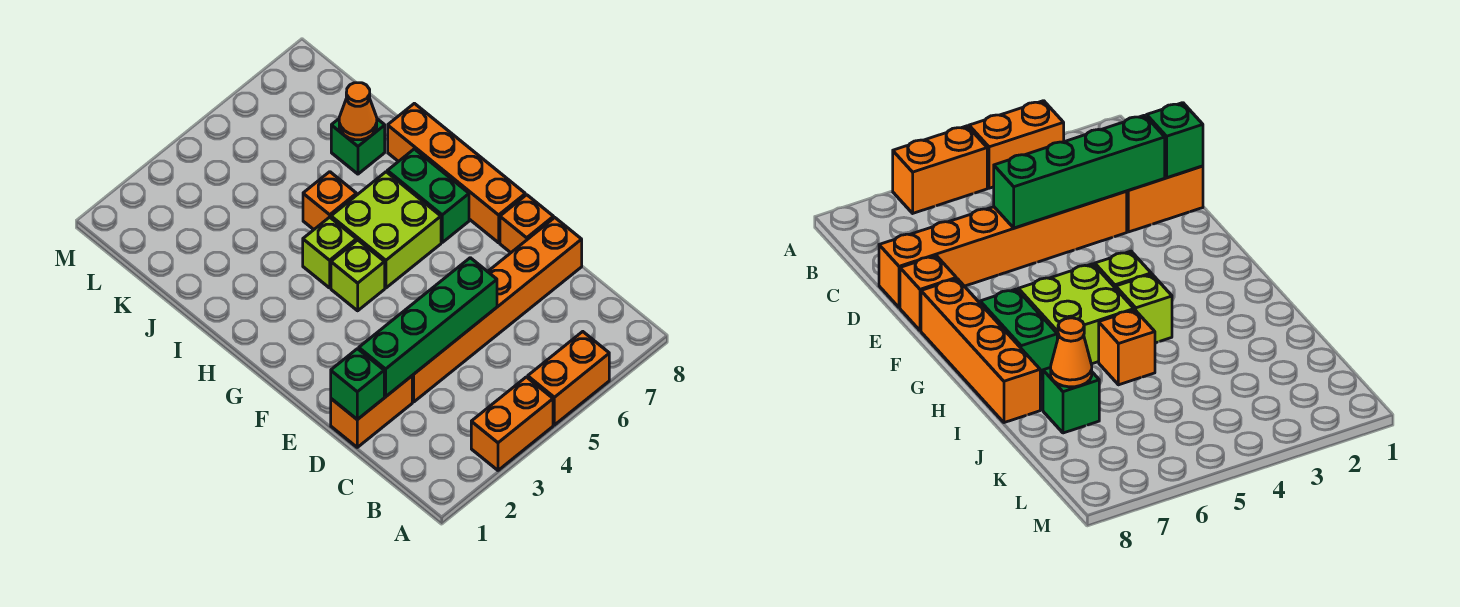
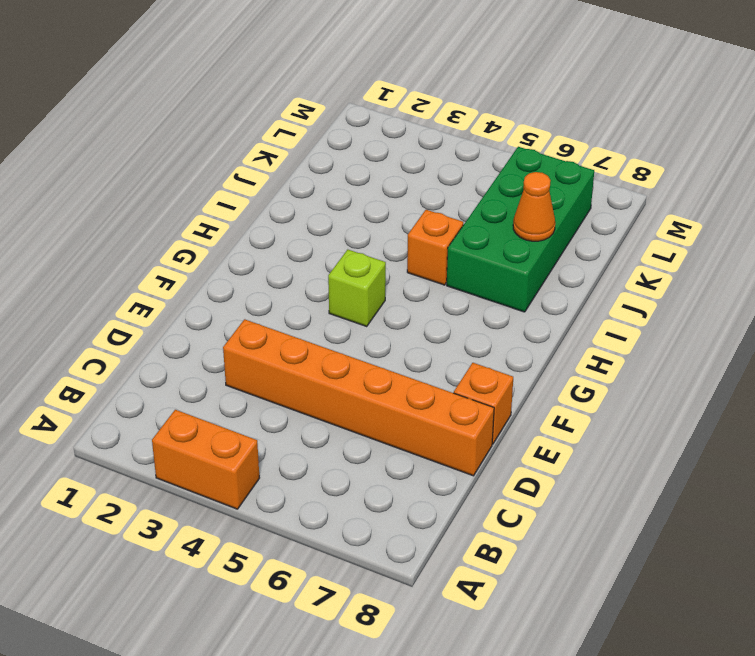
green brick I6:L7 level 1 -> green brick J7 level 1
none -> orange brick A5:A6 level 1
none -> orange brick D1:D2 level 1
none -> orange brick F8:I8 level 1

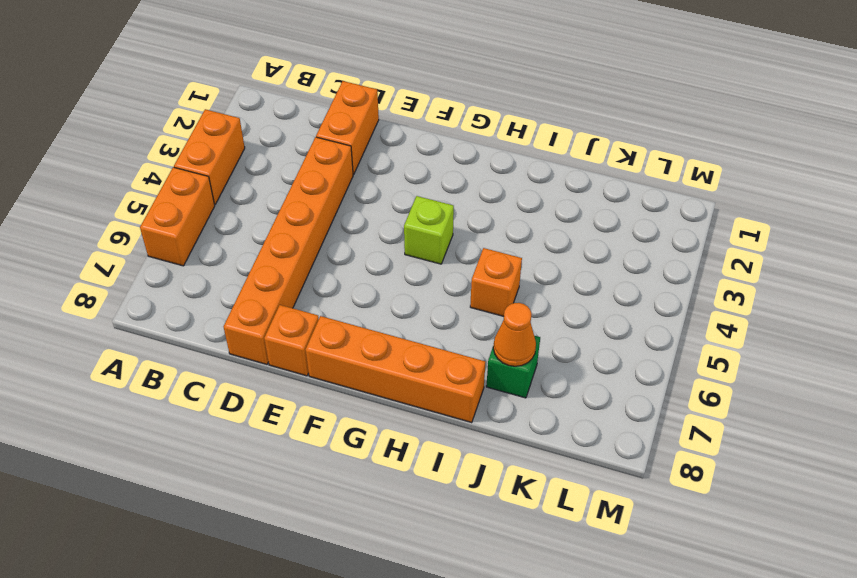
none -> lime brick G5:H6 level 1
none -> green brick G7:H7 level 1
none -> lime brick H4 level 1

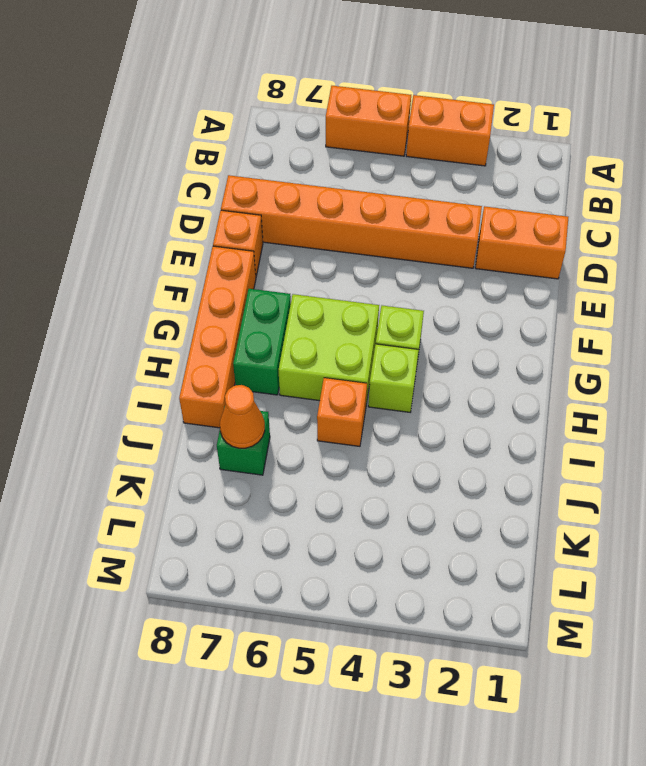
none -> green brick D1 level 2
none -> green brick D2:D5 level 2

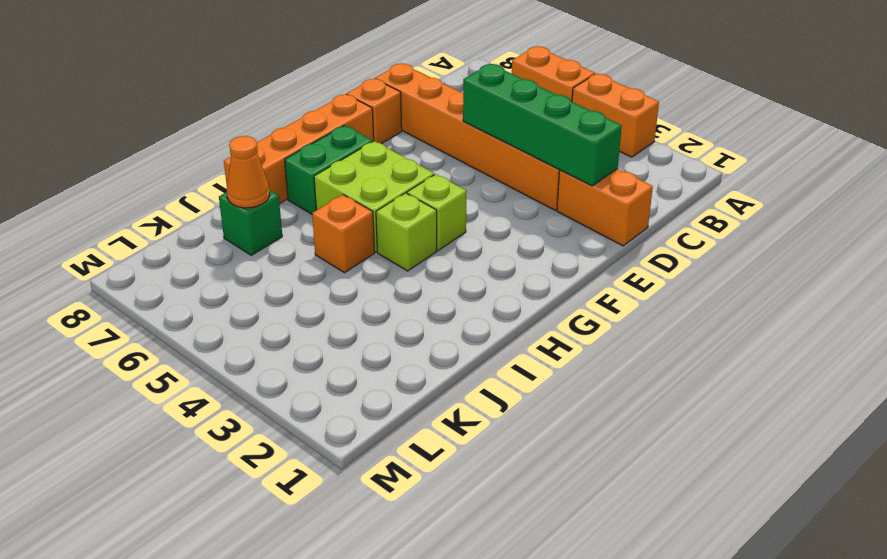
none -> green brick D1 level 2

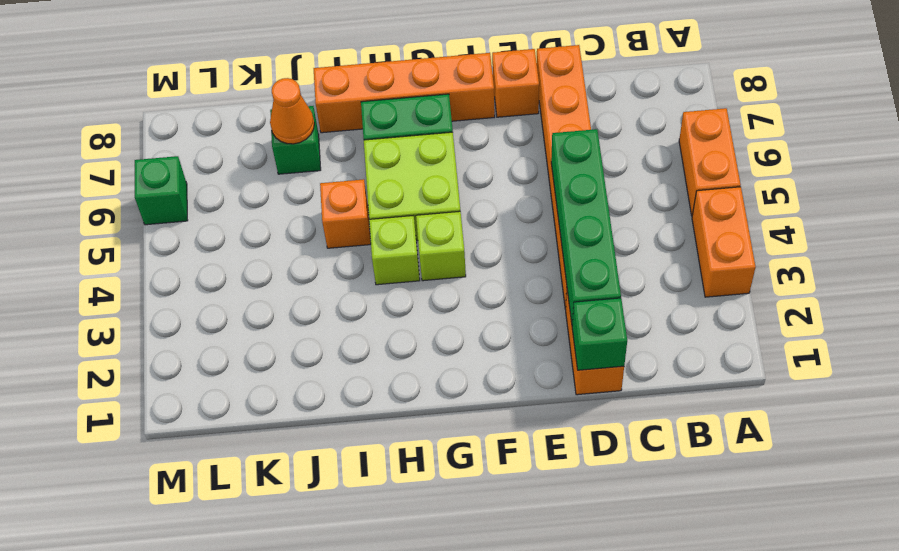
green brick M6 level 1 -> none

